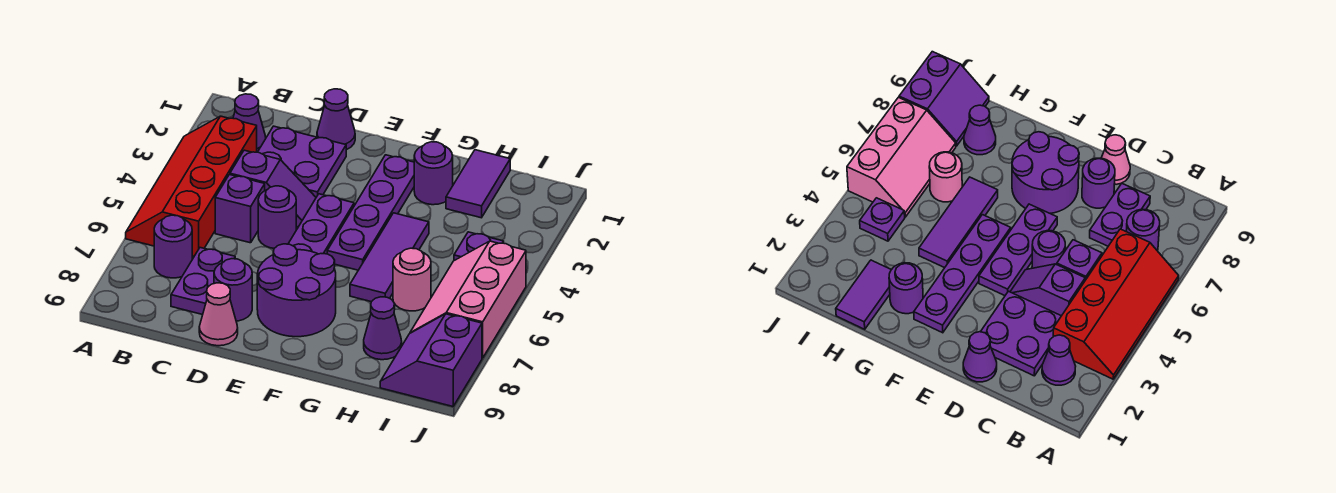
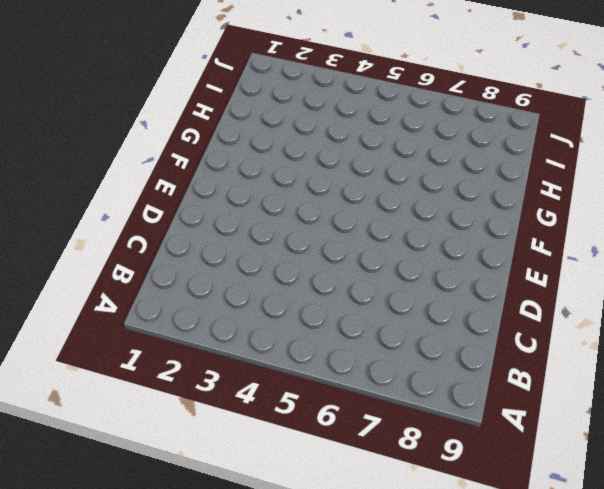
none -> red slope A3:B6 level 1 top B
none -> purple cone B2 level 1
none -> purple round brick B7 level 1

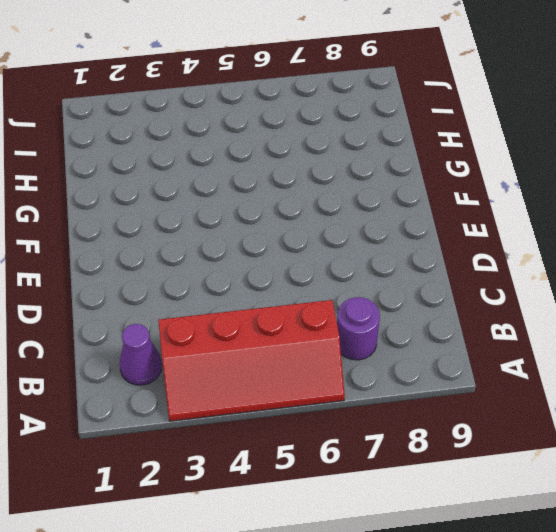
none -> purple plate C2:D3 level 1
none -> purple slope C4:D4 level 1 top C
none -> purple brick C5 level 1

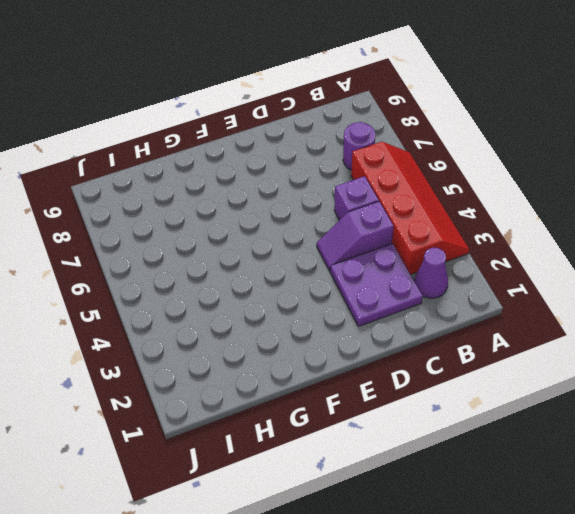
none -> purple plate C7:C8 level 1
none -> purple cone D1 level 1
none -> purple round brick D5 level 1

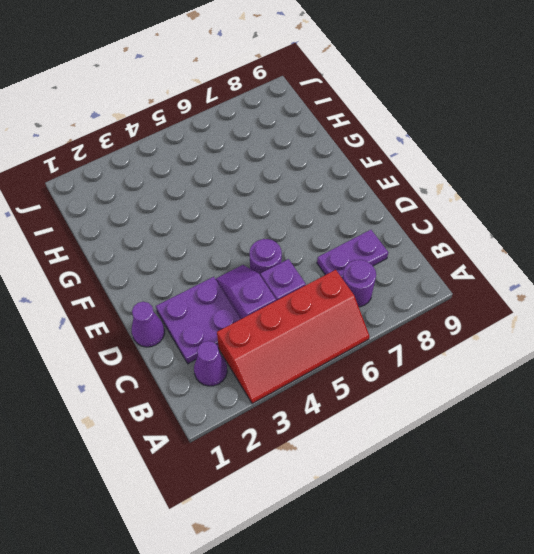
none -> purple round brick D8 level 1
none -> pink cone D9 level 1
none -> purple plate E4:E6 level 1

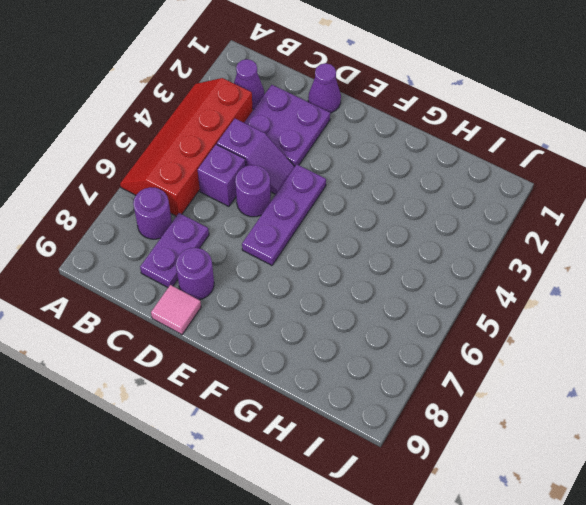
pink tile D9 level 1 -> pink cone D9 level 1
none -> purple round brick E7:F8 level 1
none -> purple plate F2:F5 level 1
none -> purple round brick G2 level 1

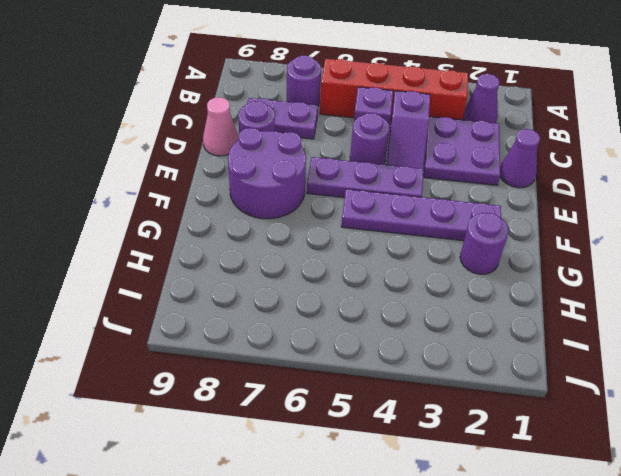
none -> purple tile G4:G6 level 1
none -> purple tile H1:H2 level 1
none -> pink round brick H6 level 1

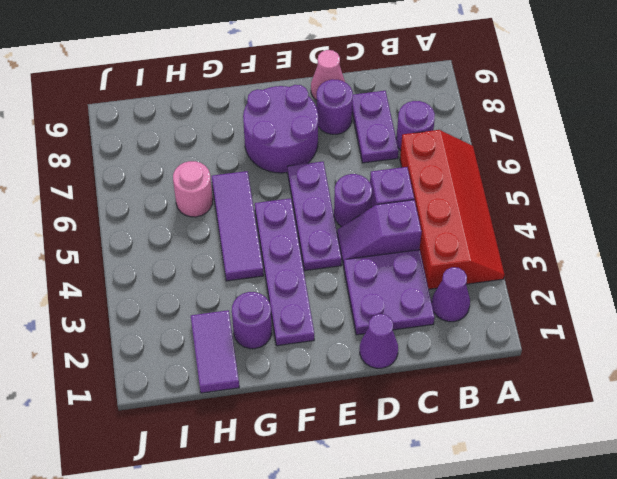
none -> purple cone H8 level 1
none -> purple plate I4 level 1
none -> pink slope I5:J7 level 1 top J

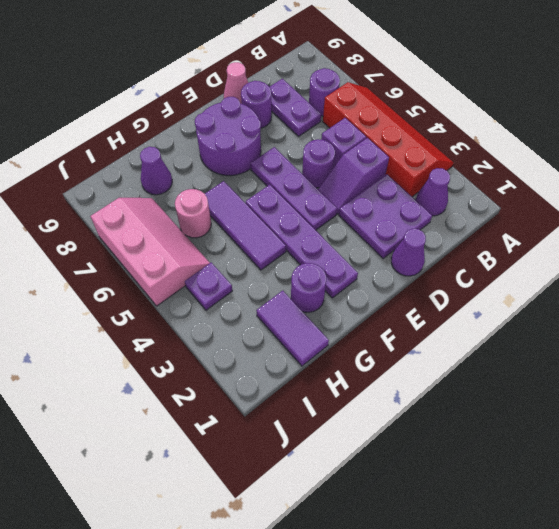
none -> purple slope I8:J9 level 1 top J

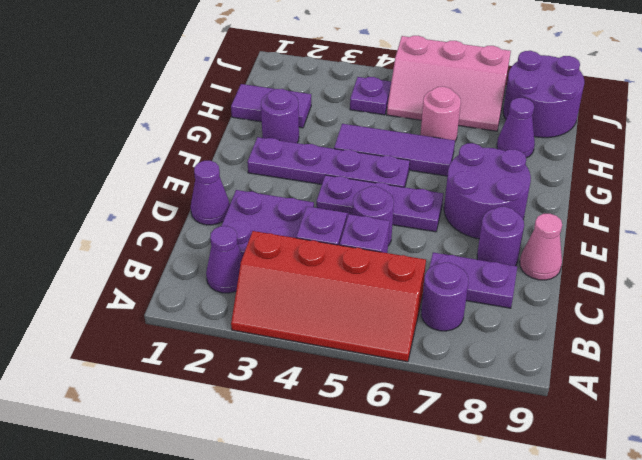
purple round brick I8:J9 level 1 -> purple slope I8:J9 level 1 top J

